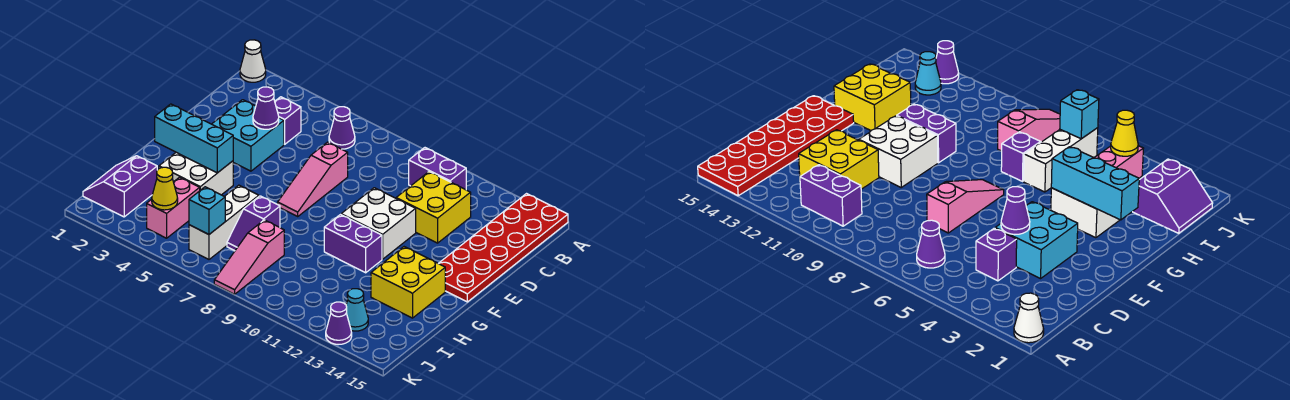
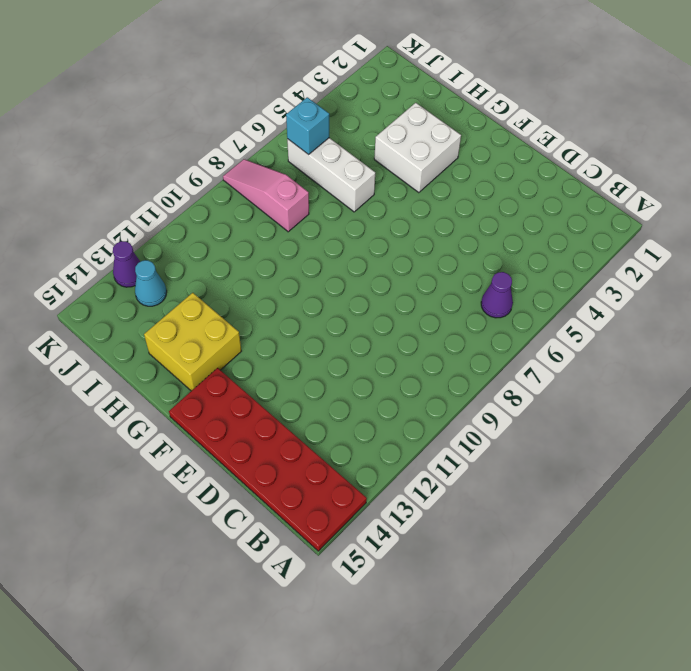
none -> white cone A1 level 1
none -> purple brick B10:B11 level 1
none -> purple brick C4 level 1

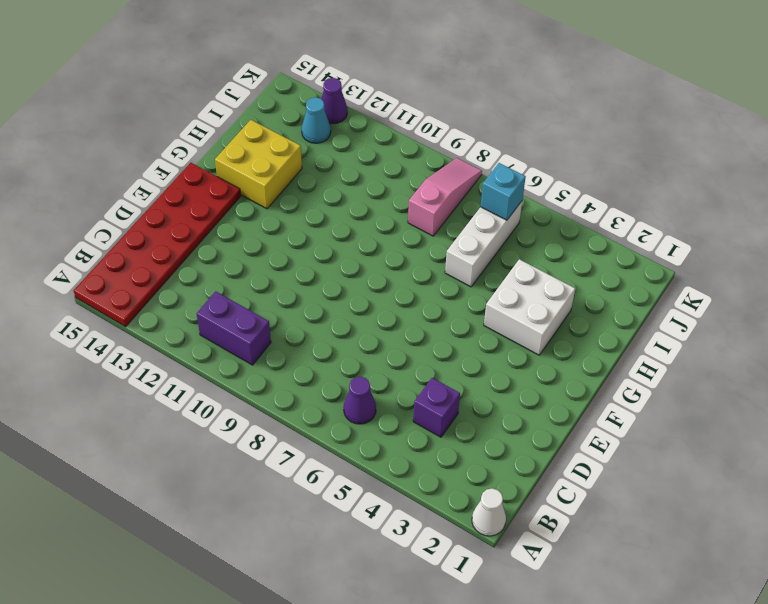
none -> yellow brick C11:D12 level 1
none -> cyan brick D3:E4 level 1
none -> pink slope D7:F7 level 1 top D

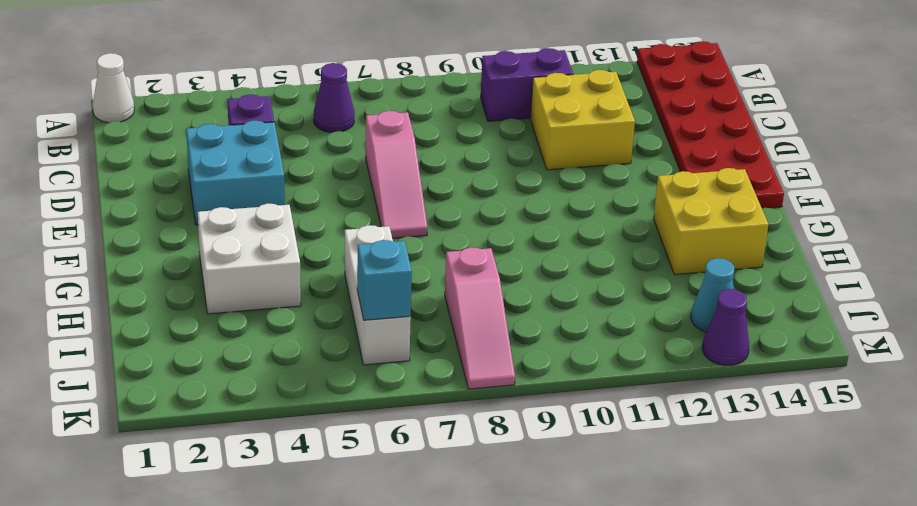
none -> white brick E10:F11 level 1
none -> purple brick G10:G11 level 1
none -> purple slope H7:I7 level 1 top H

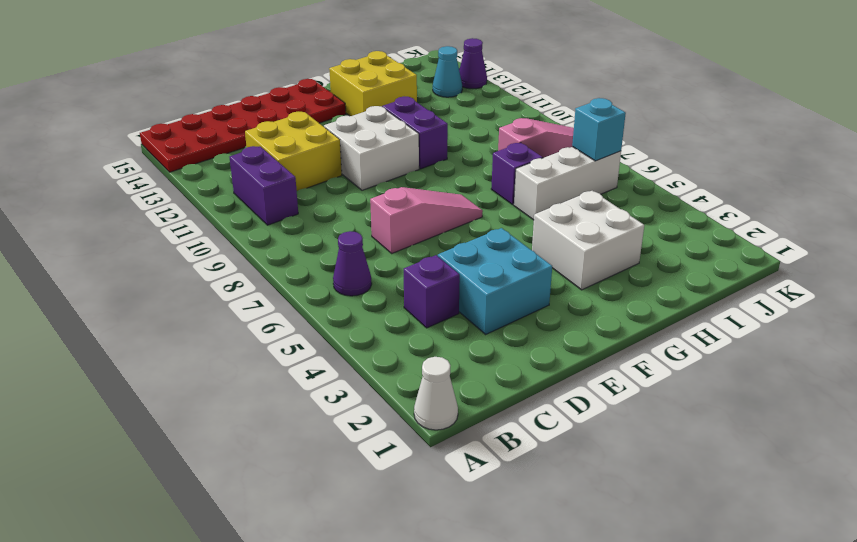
none -> purple slope I1:J2 level 1 top 2
none -> pink brick I4:J4 level 1
none -> purple cone D4 level 2

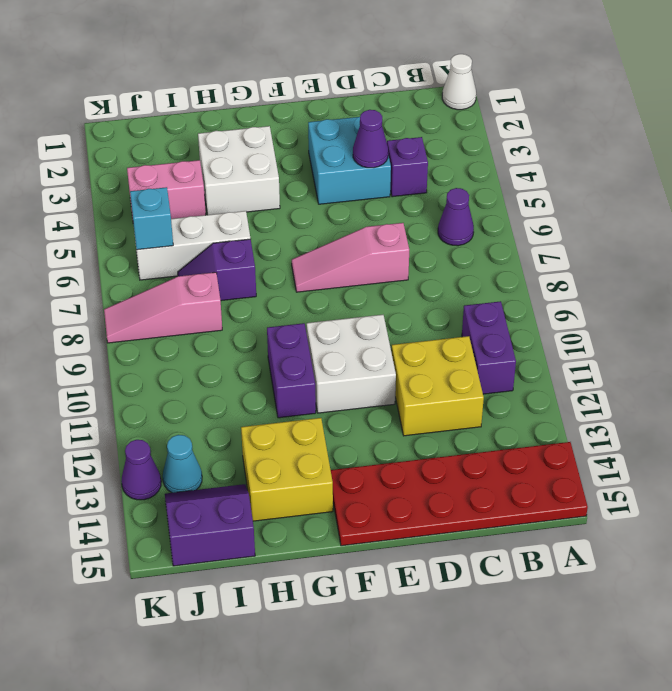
purple slope I14:J15 level 1 top 15 -> purple slope I1:J2 level 1 top 2
none -> cyan brick G2:G4 level 2
none -> yellow cone J4 level 2

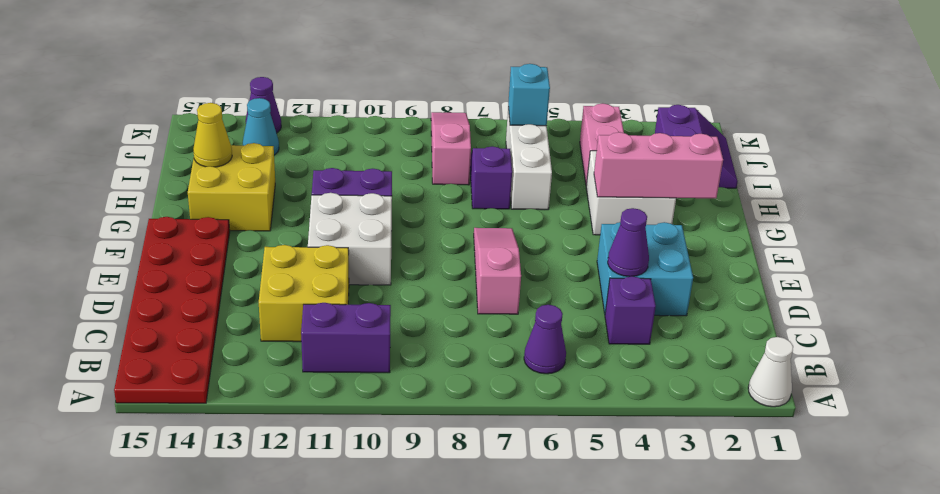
pink brick G2:G4 level 2 -> cyan brick G2:G4 level 2
yellow cone H14 level 2 -> yellow cone J4 level 2

